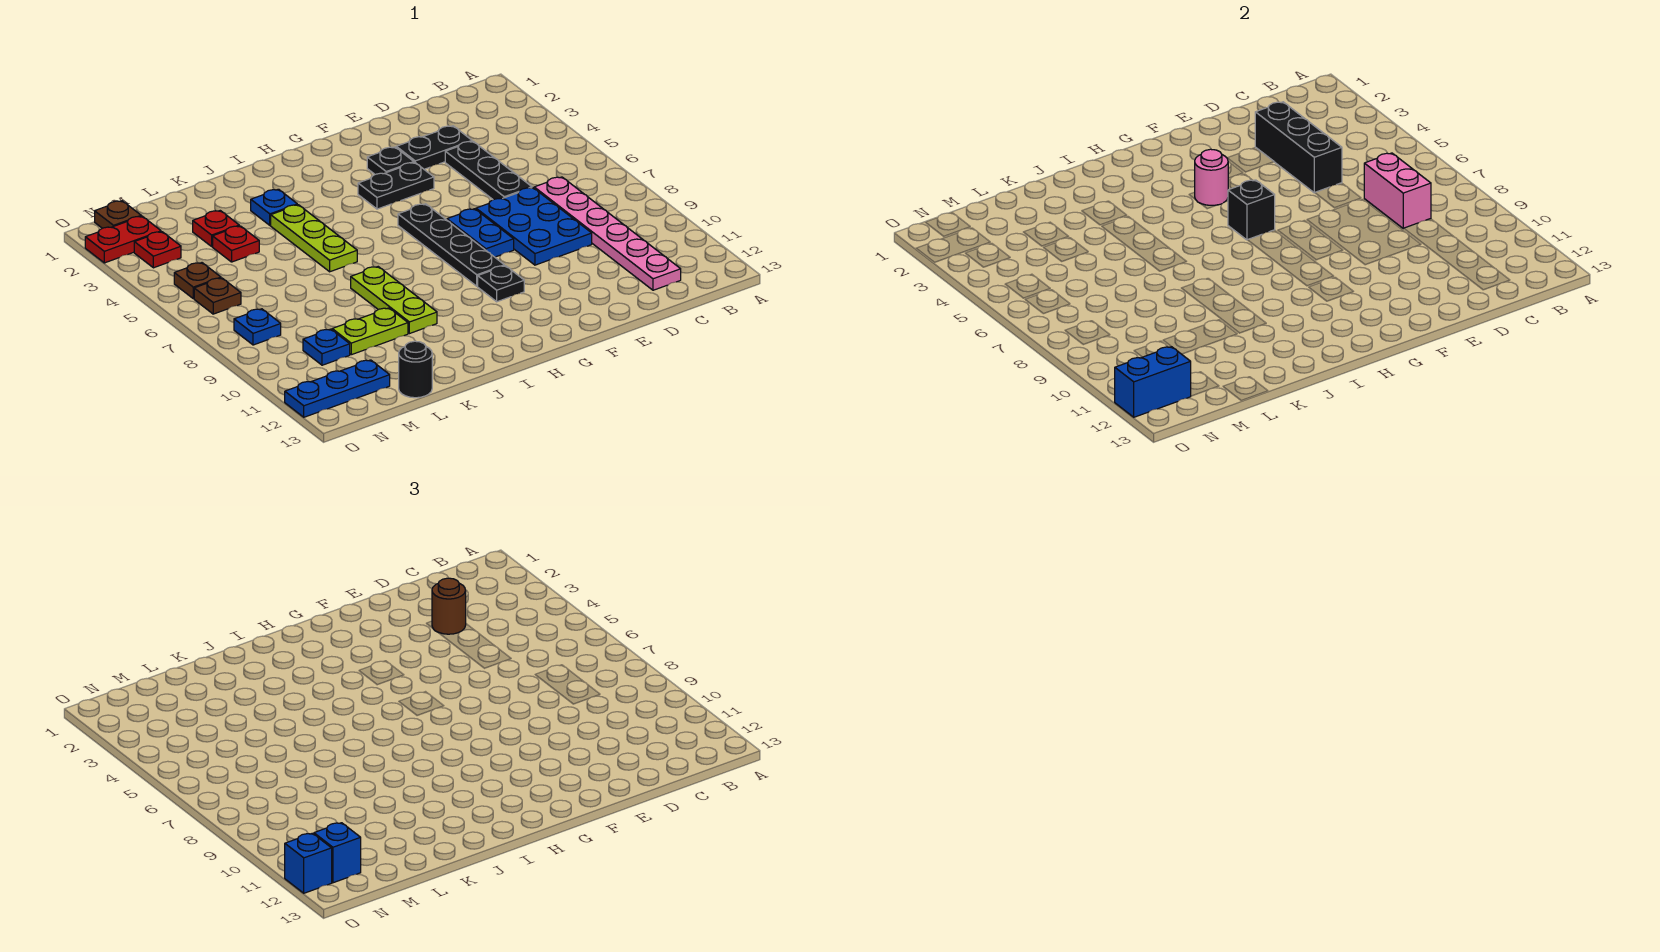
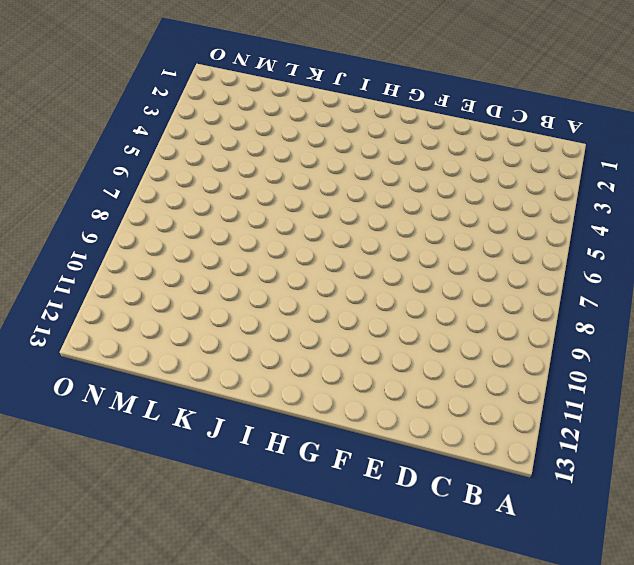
none -> pink plate C7:C12 level 1
none -> black plate D3:E3 level 1
none -> black plate D4:D6 level 1
none -> blue plate D7:E9 level 1

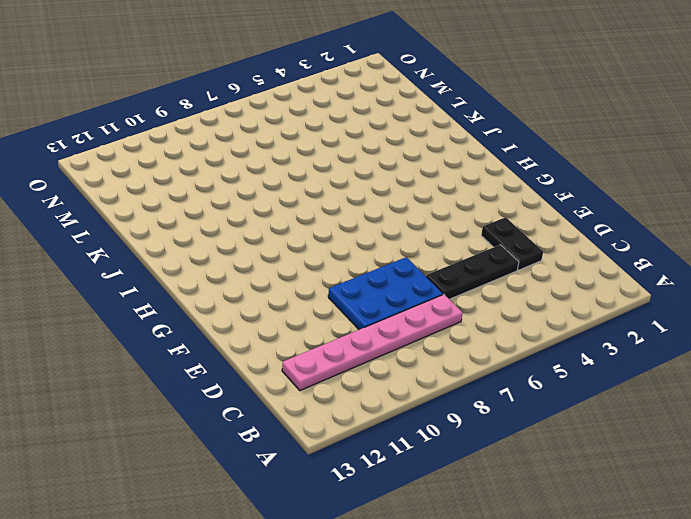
none -> black plate F3 level 1
none -> black plate F4:G4 level 1
none -> blue plate F7:F8 level 1
none -> black plate G6:G9 level 1

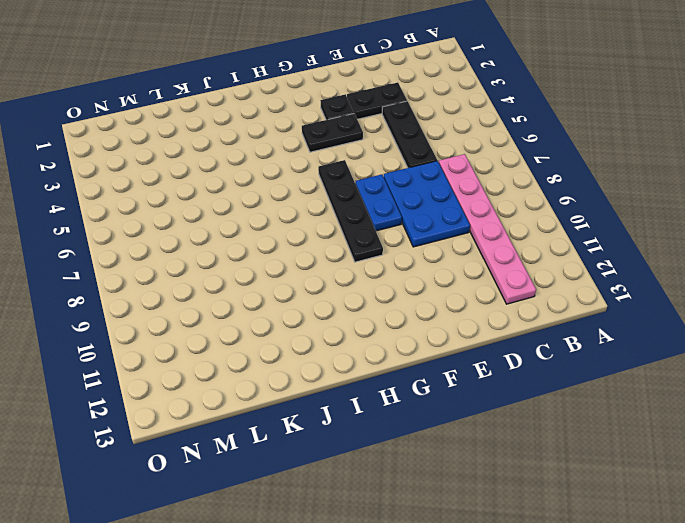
none -> black plate G10 level 1
none -> blue plate J3 level 1
none -> lime plate J4:J6 level 1
none -> lime plate J8:J10 level 1

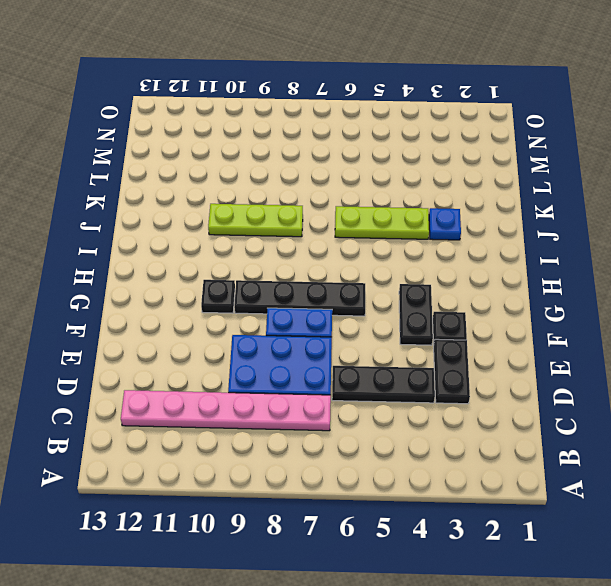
none -> lime plate K10:L10 level 1
none -> red plate L3 level 1
none -> red plate L4 level 1
none -> black round brick L13 level 1

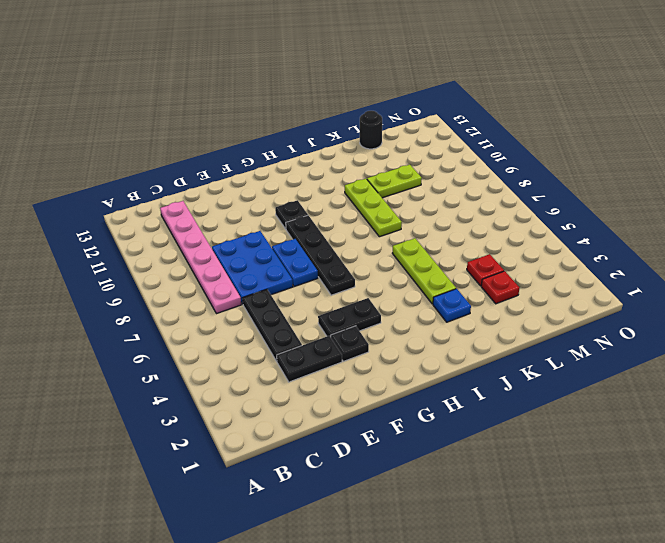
none -> blue plate M10 level 1
none -> blue plate M12:O12 level 1
none -> brown plate N1 level 1
none -> red plate N2:O2 level 1

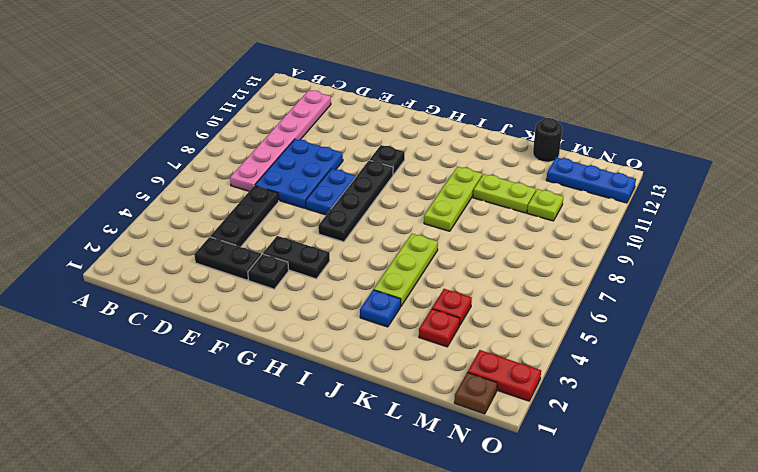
lime plate M10 level 1 -> blue plate M10 level 1
none -> red plate N3 level 1
none -> brown plate N5 level 1
none -> brown plate N6 level 1
none -> blue plate N8 level 1

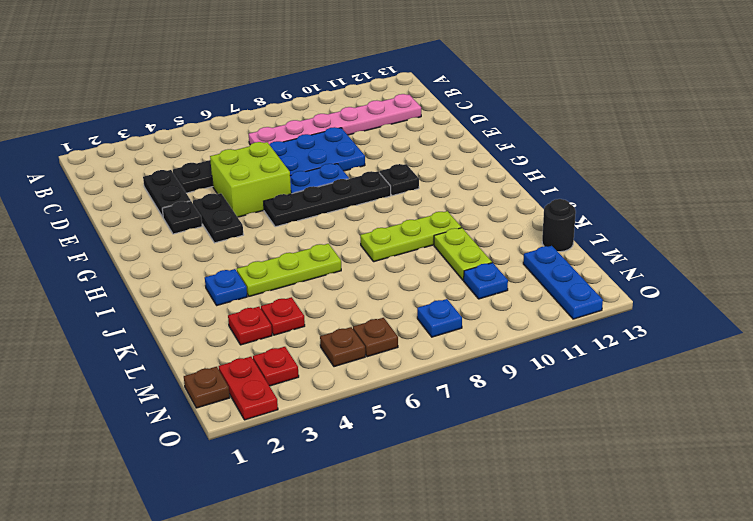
lime brick E5:F6 level 1 -> none
none -> pink brick C7:C8 level 2
none -> black brick D3:D5 level 2
none -> pink round brick G4 level 2
none -> black brick G6 level 2

